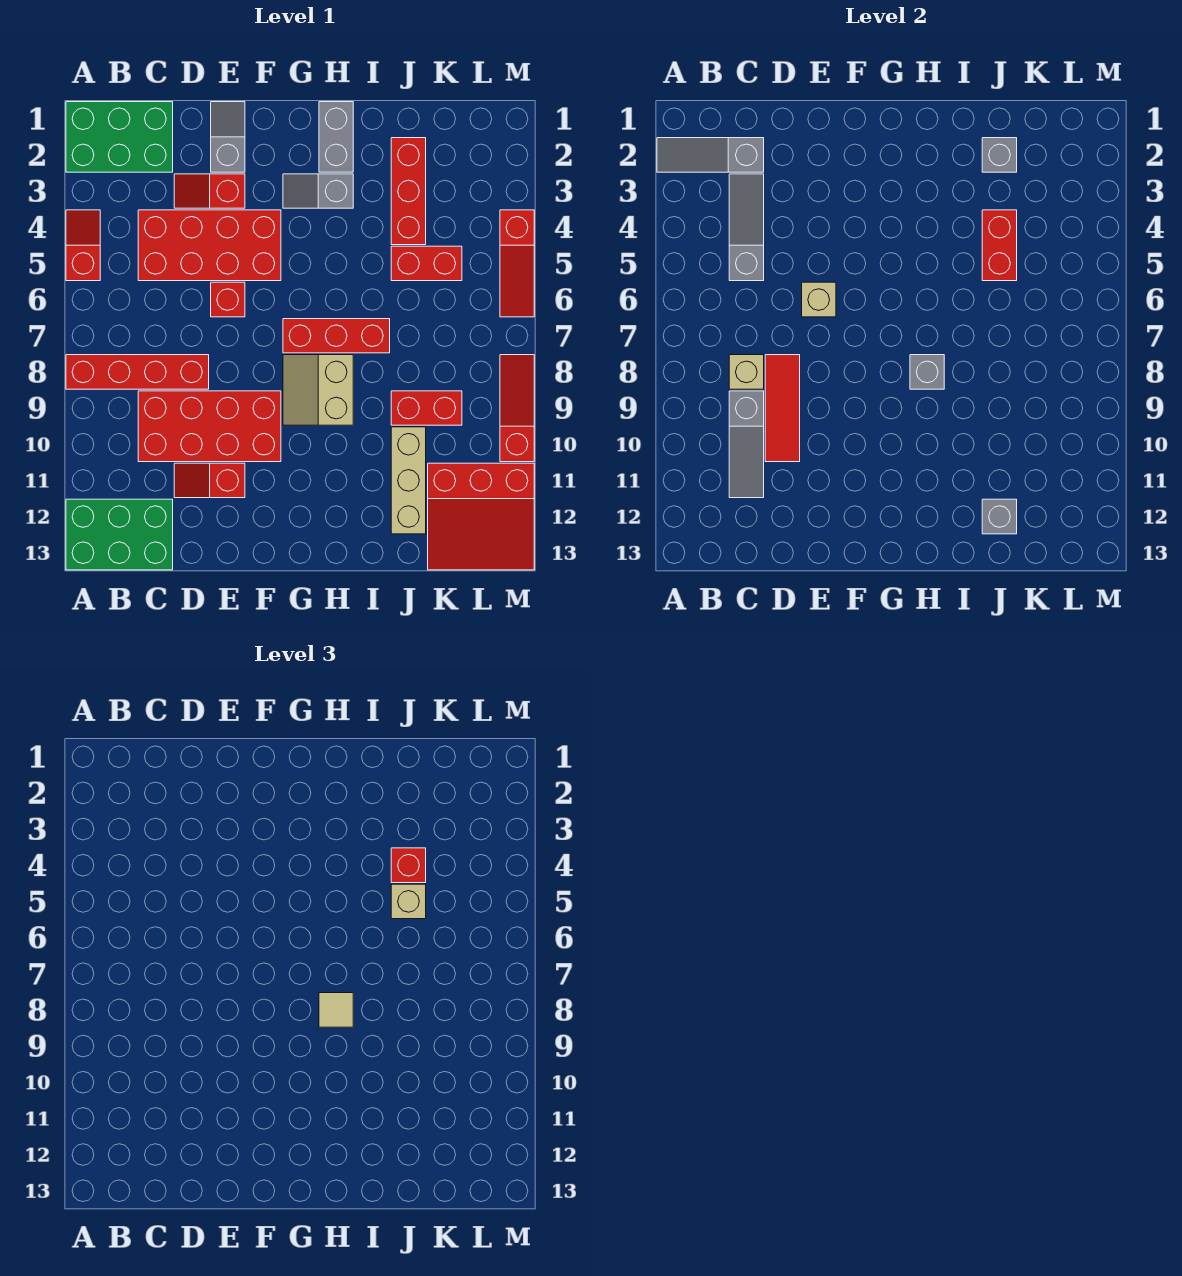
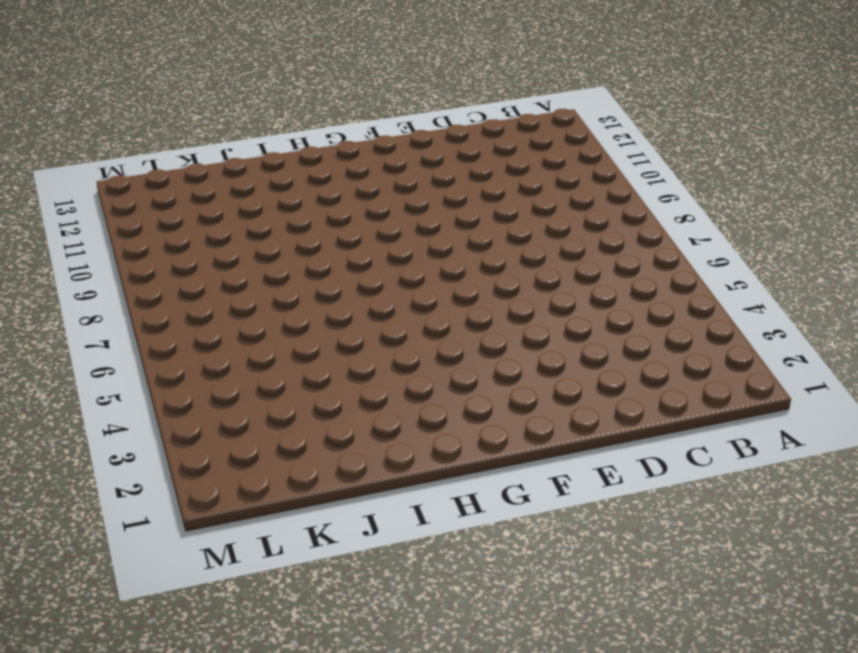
none -> green brick A1:C2 level 1
none -> red slope A4:A5 level 1 top 5
none -> red brick A8:D8 level 1
none -> green brick A12:C13 level 1

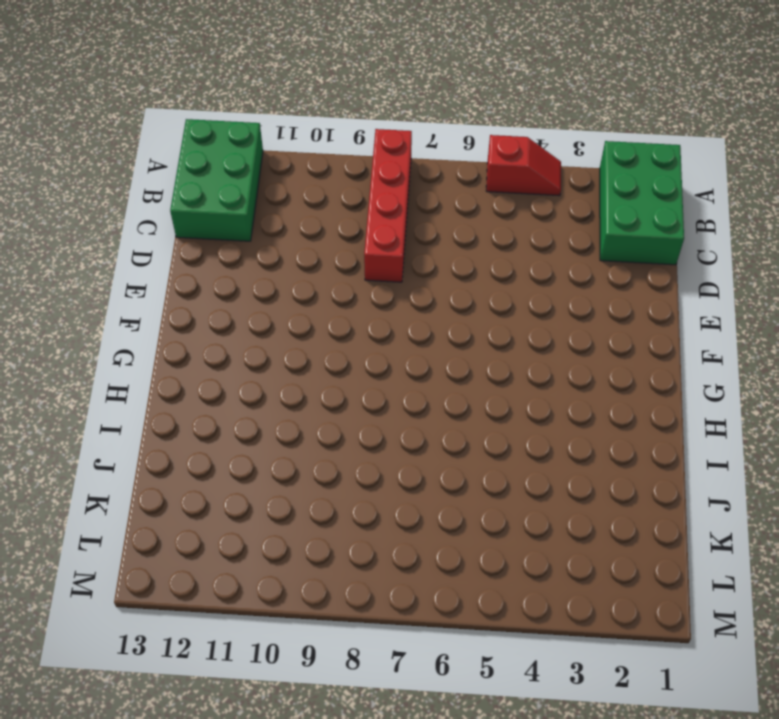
none -> red brick C4:F5 level 1
none -> red brick C9:F10 level 1
none -> red slope D3:E3 level 1 top E
none -> red slope D11:E11 level 1 top E

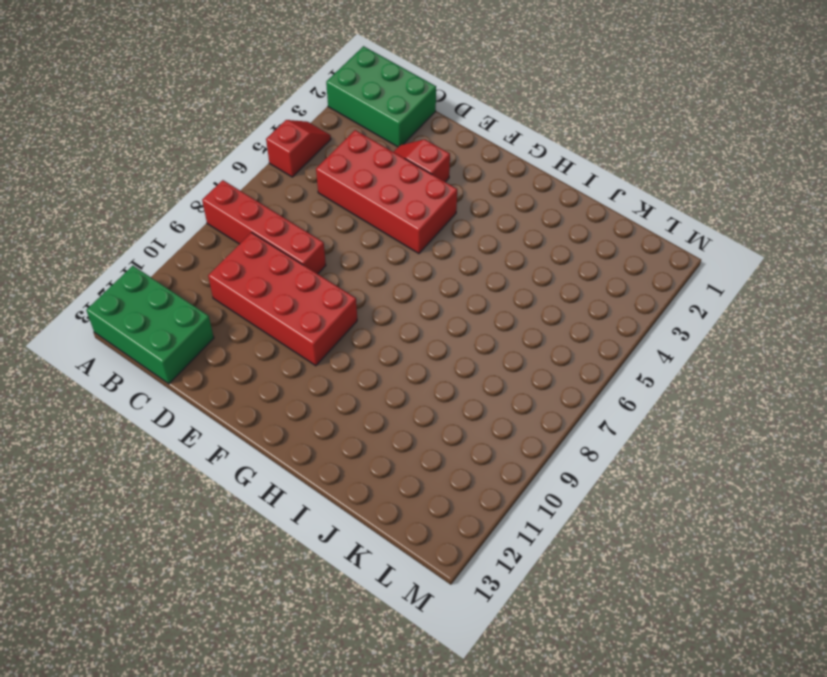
none -> red slope D11:E11 level 1 top E
none -> grey slope E1:E2 level 1 top 2
none -> red brick E6 level 1
none -> grey slope G3:H3 level 1 top H

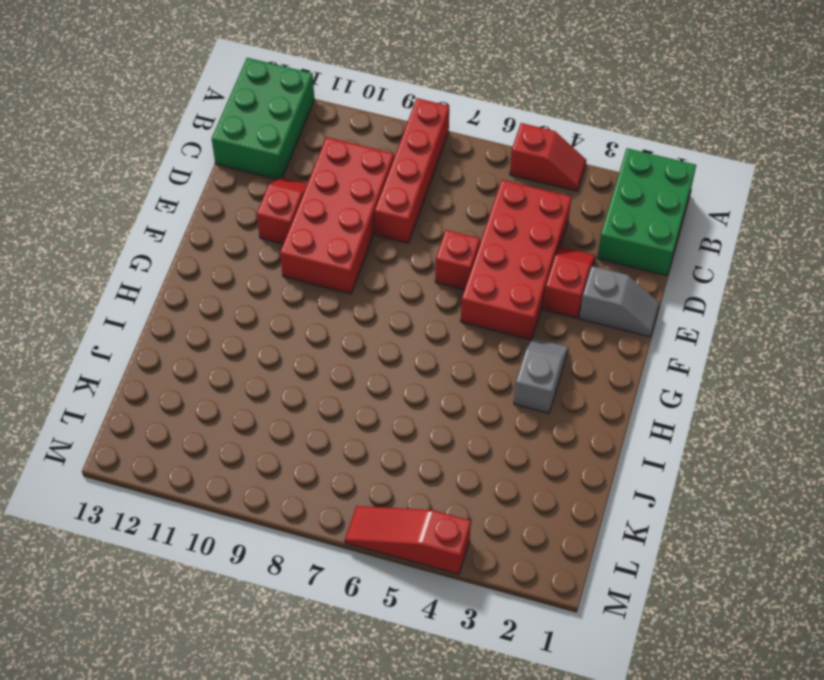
none -> red brick G7:I7 level 1
none -> tan slope G8:H9 level 1 top H
none -> grey brick H1:H2 level 1
none -> red brick J2:J4 level 1

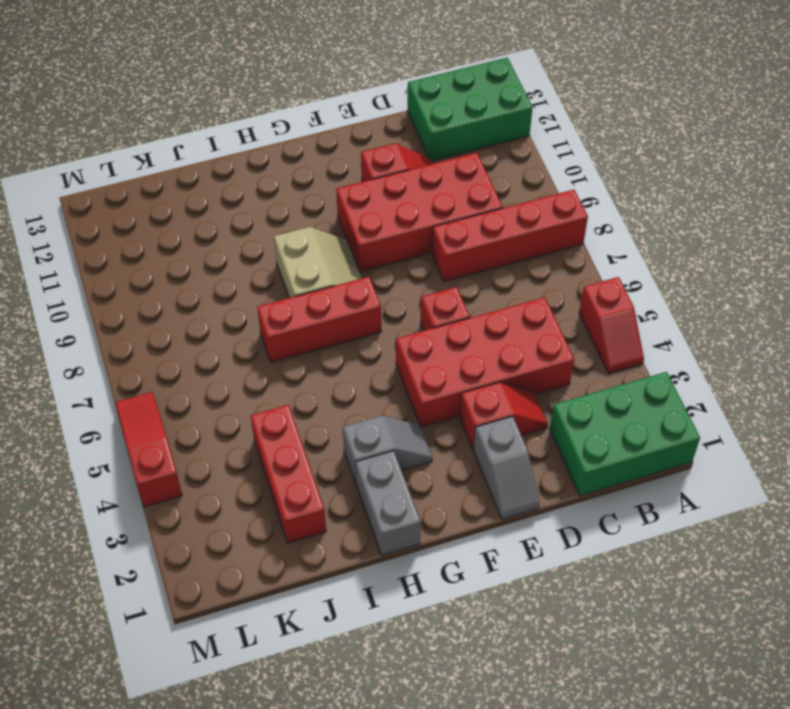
none -> red brick J5:K5 level 1
none -> red brick J9:K9 level 1
none -> tan brick J10:J12 level 1
none -> red slope K11:M13 level 1 top 11

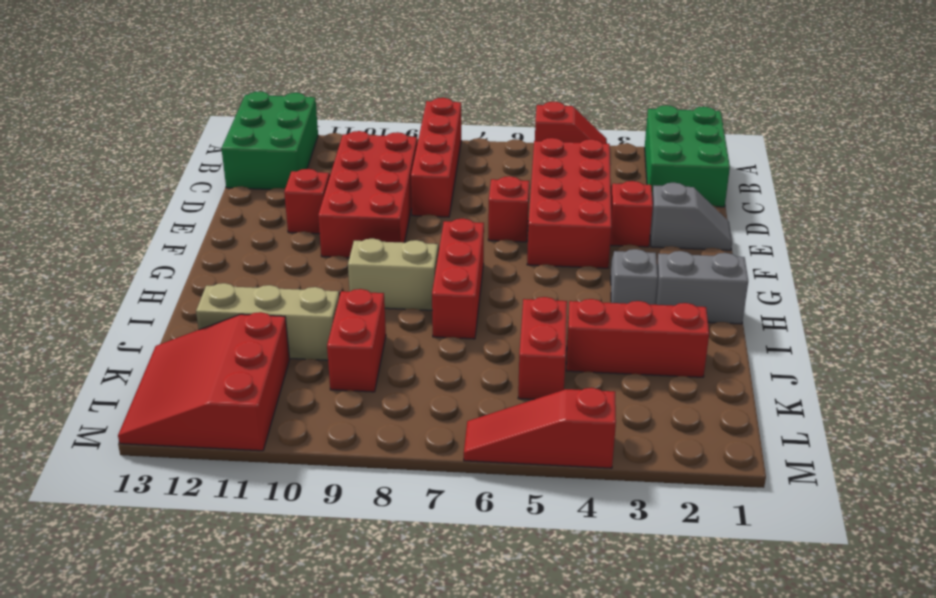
none -> red slope M8:M10 level 1 top 10
none -> grey slope A2:C2 level 2 top C
none -> grey slope C3:C5 level 2 top 5
none -> tan brick C8 level 2

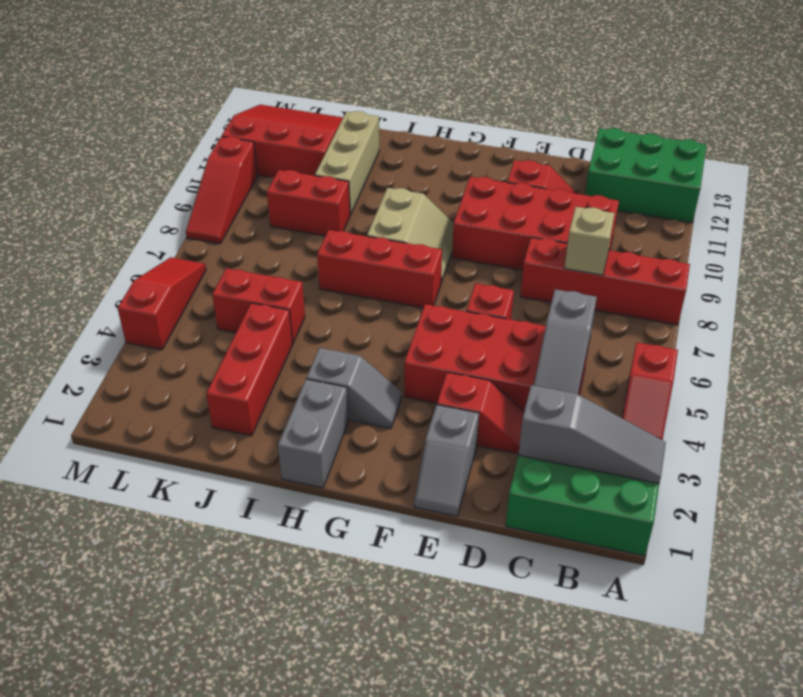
none -> grey slope C9:C11 level 2 top 9
none -> red tile D8:D10 level 2
none -> tan brick E6 level 2
none -> grey brick H8 level 2

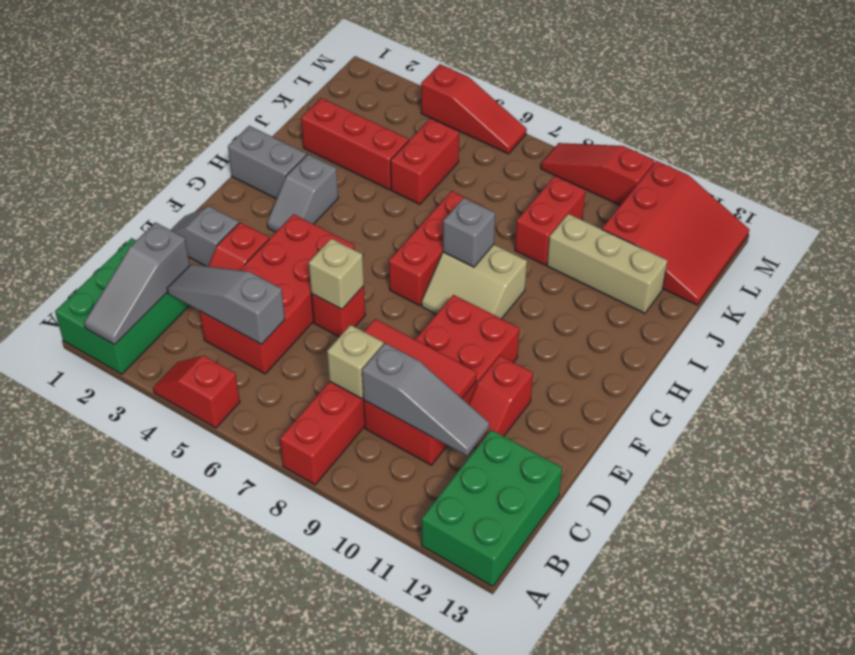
none -> grey brick J2 level 2
none -> red brick J4:J5 level 2
none -> grey brick J12 level 2
none -> tan tile H8 level 3

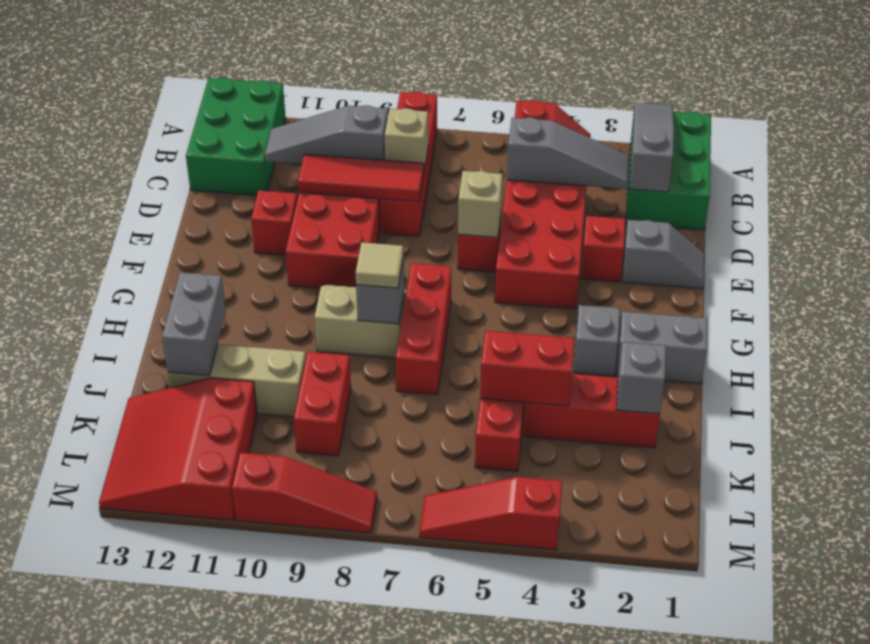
grey brick I12:J12 level 2 -> grey brick J12 level 2
none -> red brick J4 level 3
none -> tan brick J5 level 3

